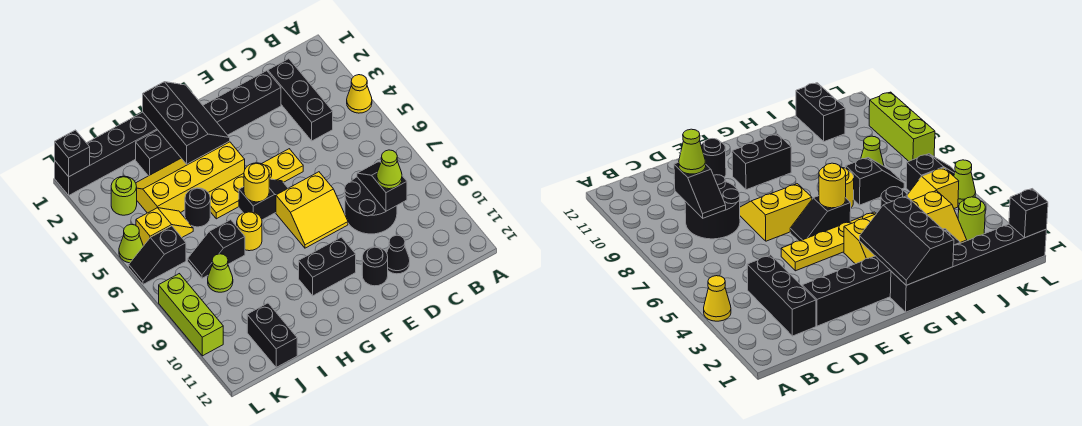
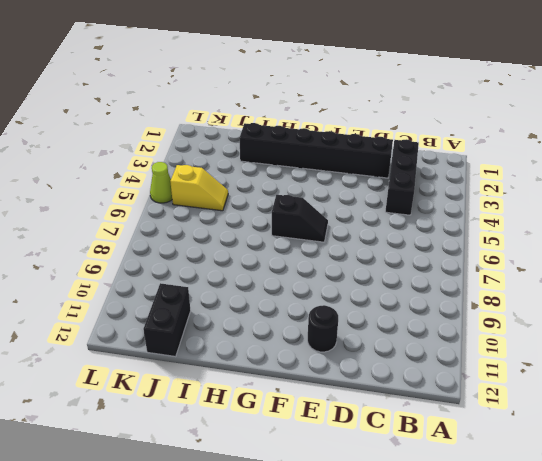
none -> yellow cone A4 level 1
none -> black round brick C8:D9 level 1
none -> black cone D11 level 1

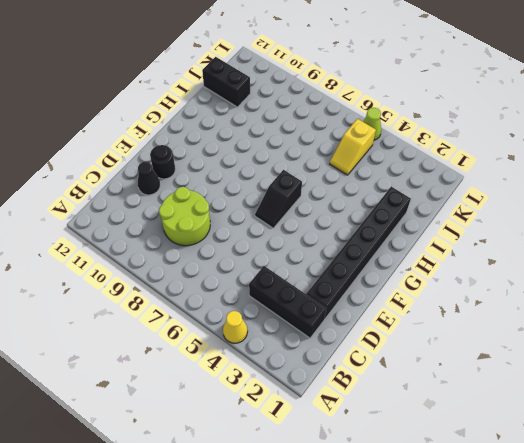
lime round brick C8:D9 level 1 -> black round brick C8:D9 level 1
none -> yellow plate E5:H5 level 1
none -> yellow slope E7:F8 level 1 top 7
none -> black brick F10:G10 level 1

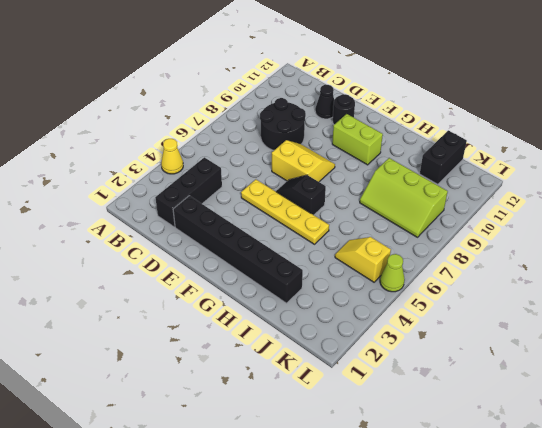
lime brick F10:G10 level 1 -> black brick F10:G10 level 1
lime slope I8:K9 level 1 top 9 -> lime cone J8 level 1
none -> black brick G1:L1 level 1
none -> yellow slope G3:J4 level 1 top 4
none -> yellow round brick H7 level 1

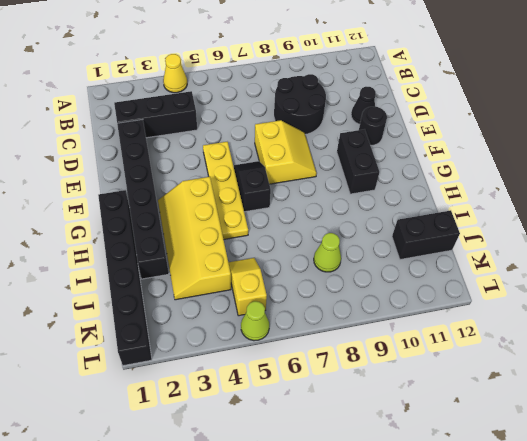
none -> yellow round brick H7 level 1
none -> black round brick I5 level 1
none -> black slope I7:J7 level 1 top I

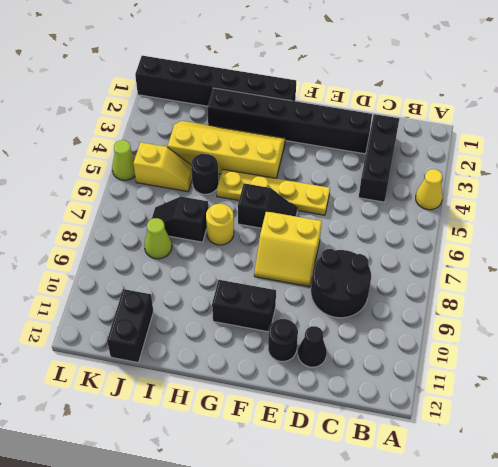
none -> lime round brick K3 level 1
none -> black slope K6:L6 level 1 top K
none -> lime brick L8:L10 level 1

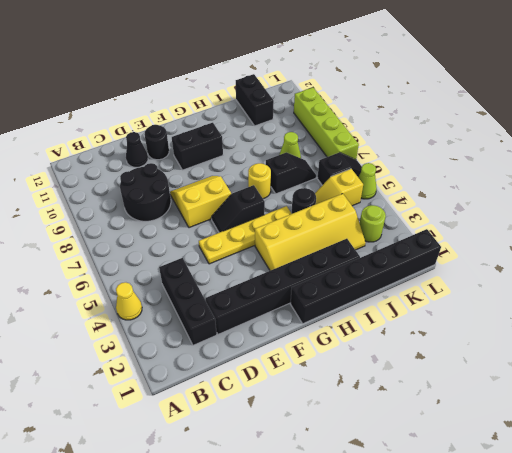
lime brick L7:L10 level 1 -> lime brick L8:L10 level 1
none -> black slope C8:C9 level 2 top 9
none -> black slope G1:H3 level 2 top H
none -> yellow round brick G6 level 2

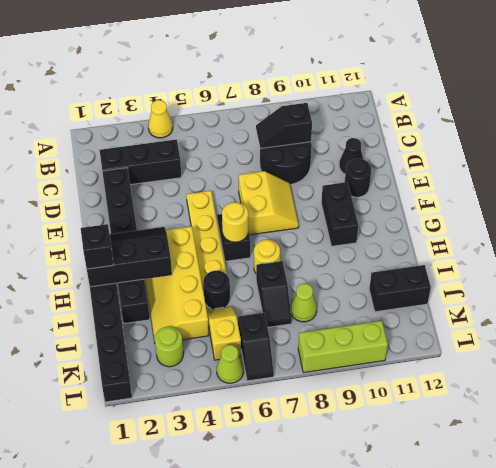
black brick H1 level 3 -> black brick L1 level 2
none -> lime cone C9 level 3

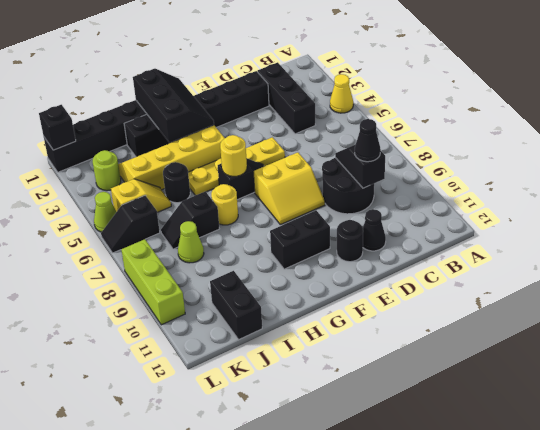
black cone C9 level 3 -> lime cone C9 level 3

